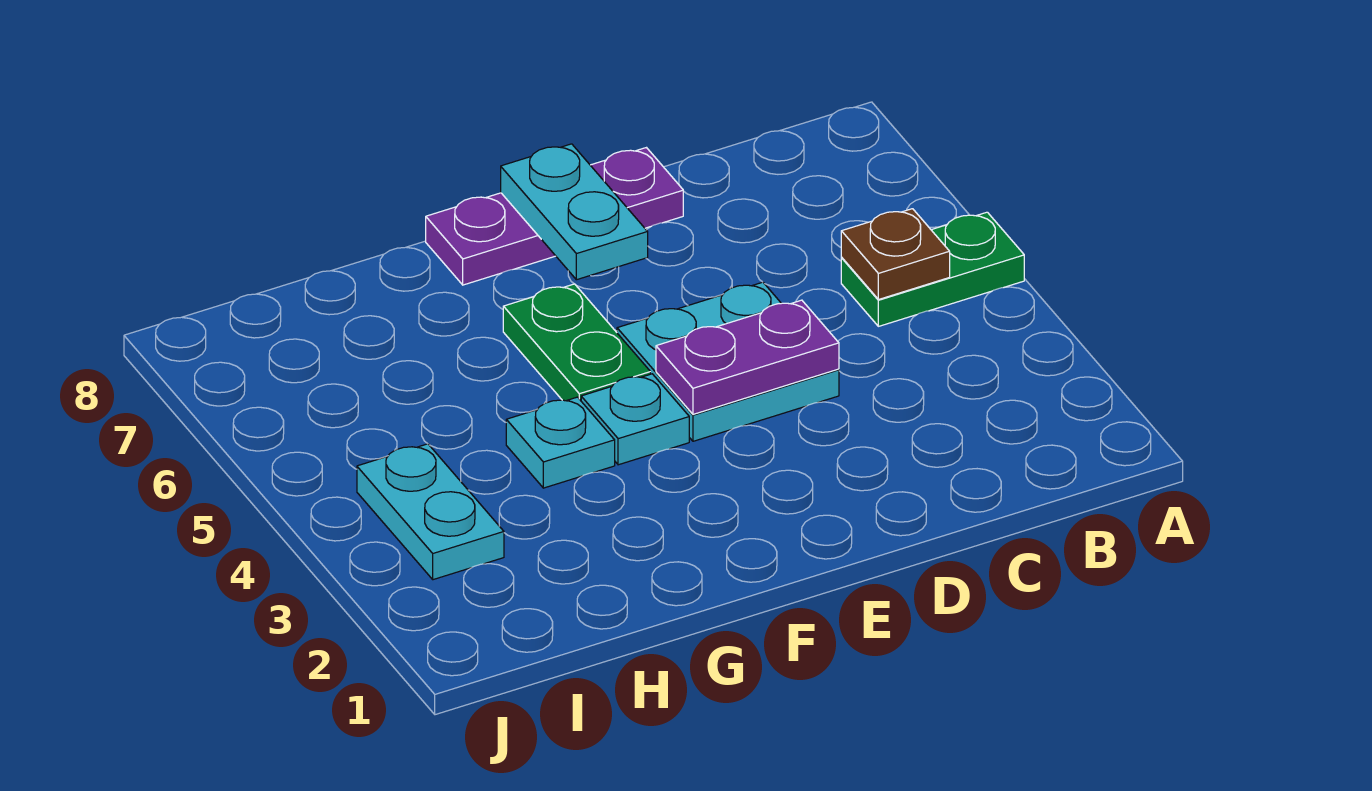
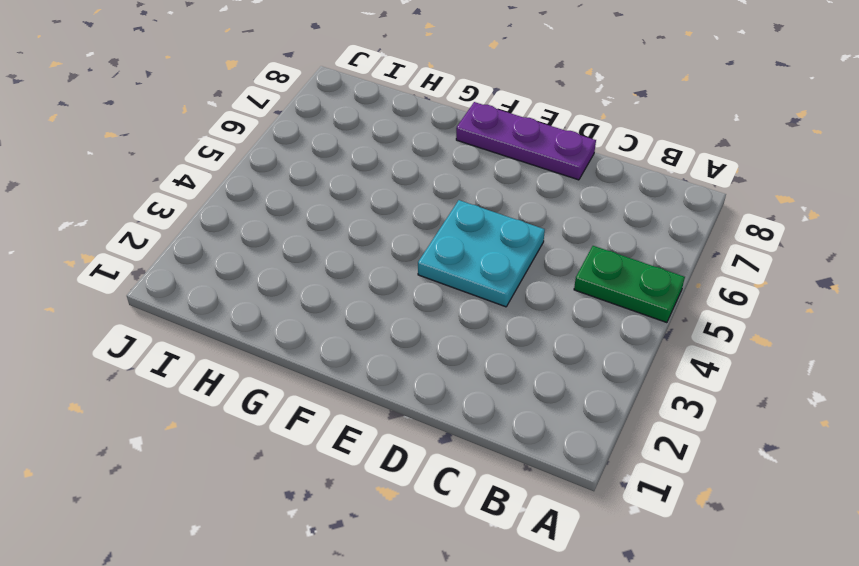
none -> cyan plate F4 level 1
none -> green plate F5:F6 level 1

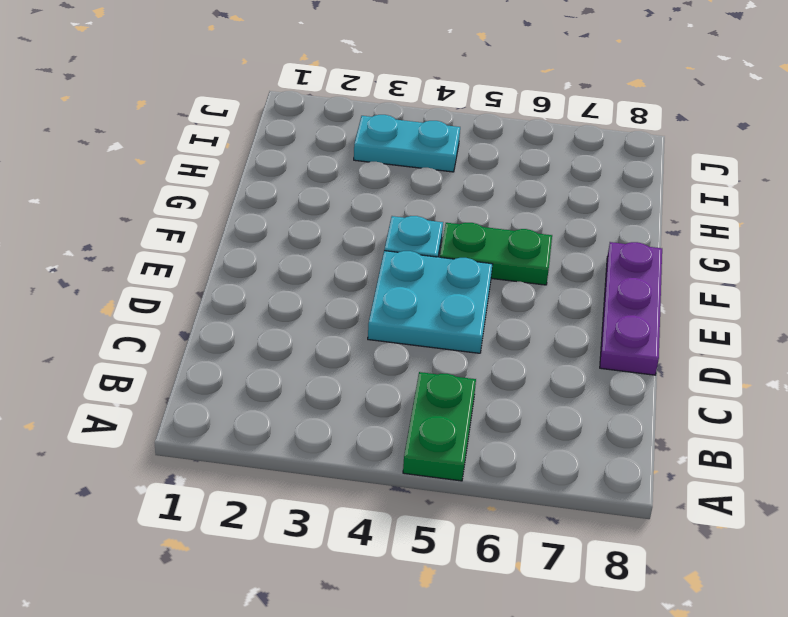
none -> cyan plate G4 level 1
none -> brown plate B5 level 2

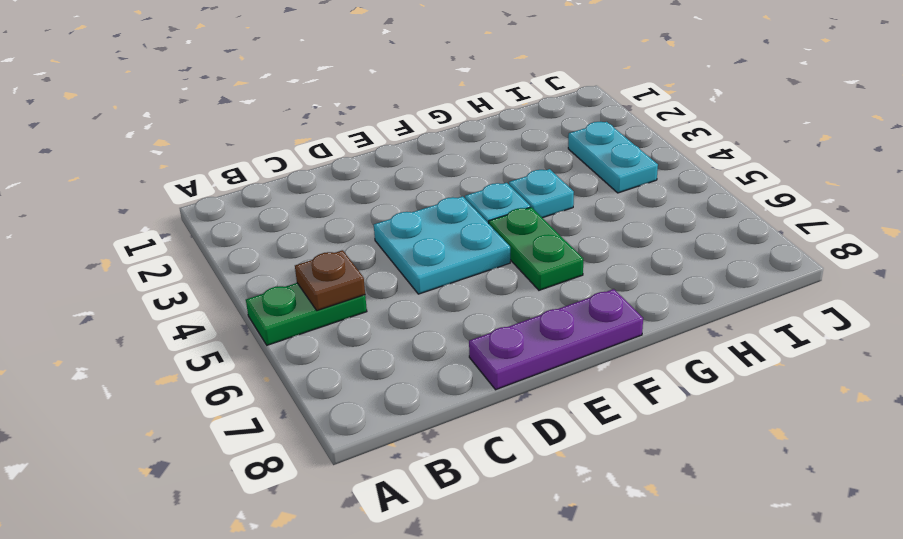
none -> purple plate D4:E4 level 2
none -> cyan plate E7:E8 level 2

